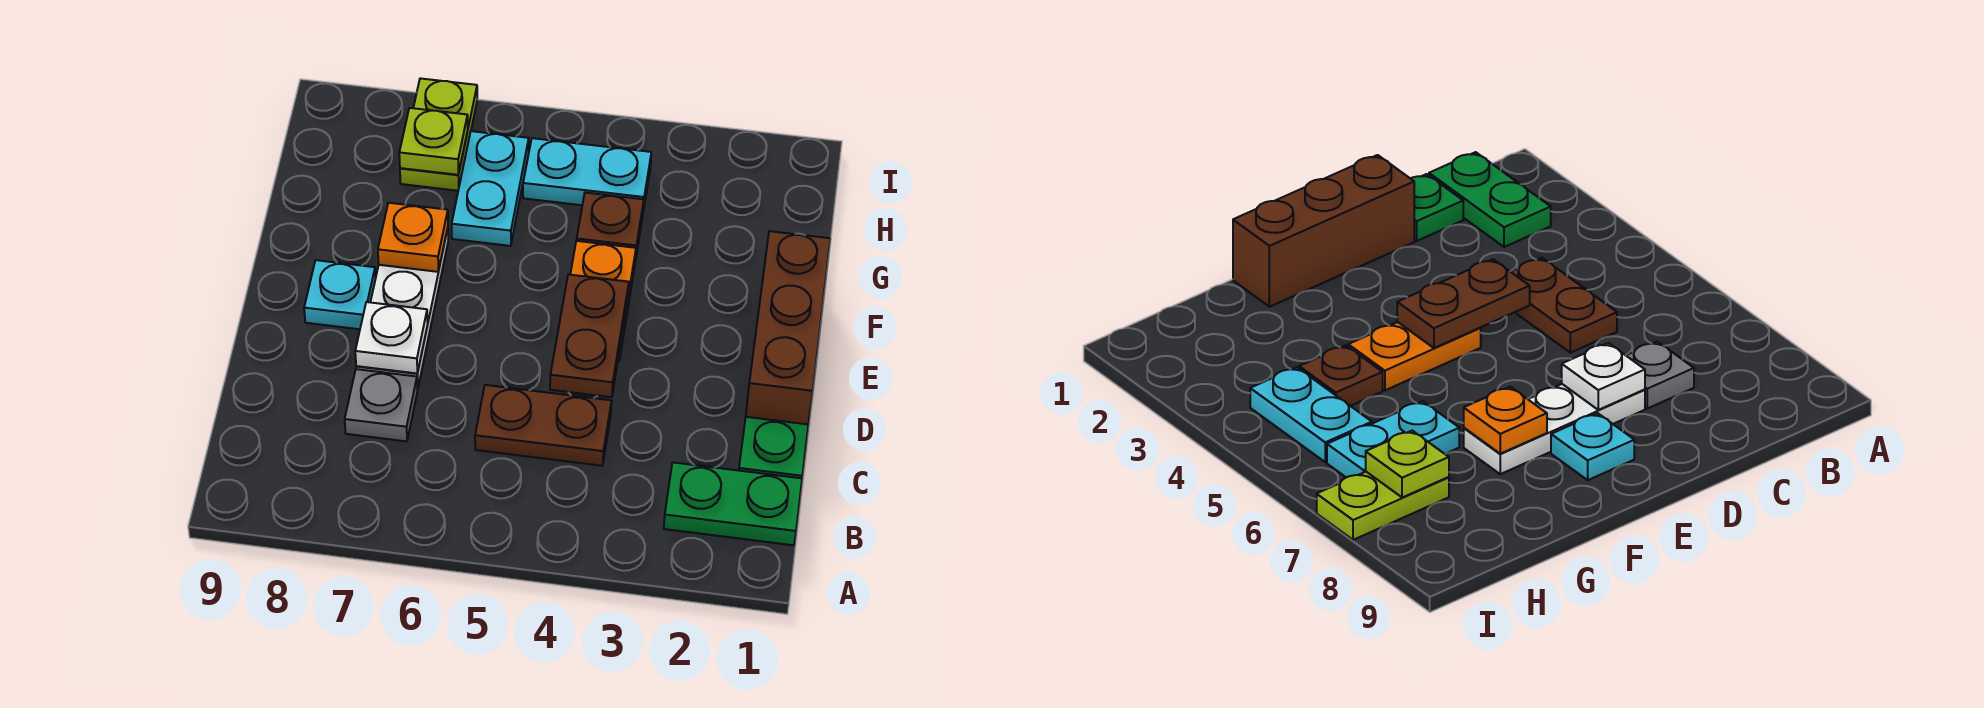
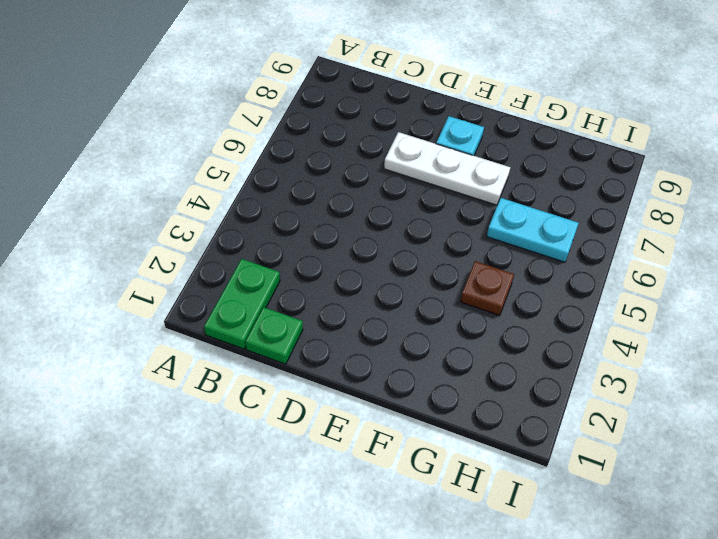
none -> brown plate C4:C5 level 1
none -> grey plate C7 level 1
none -> brown brick D1:F1 level 1

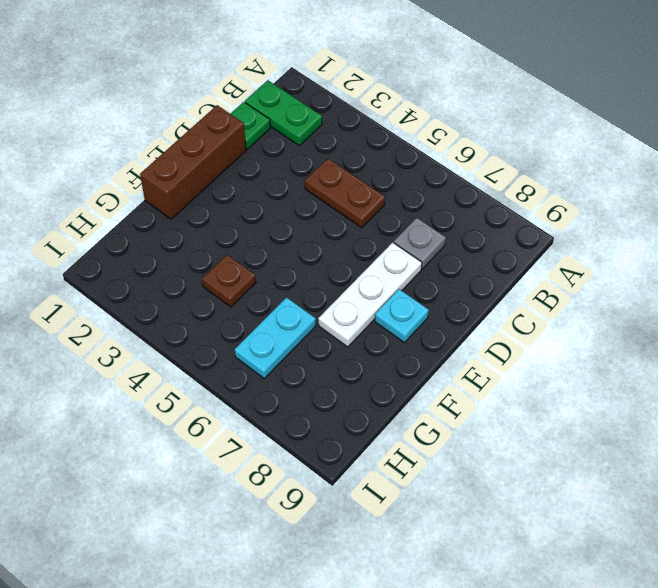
none -> orange plate E4:F4 level 1
none -> cyan plate H4:H5 level 1
none -> lime plate H7:I7 level 1

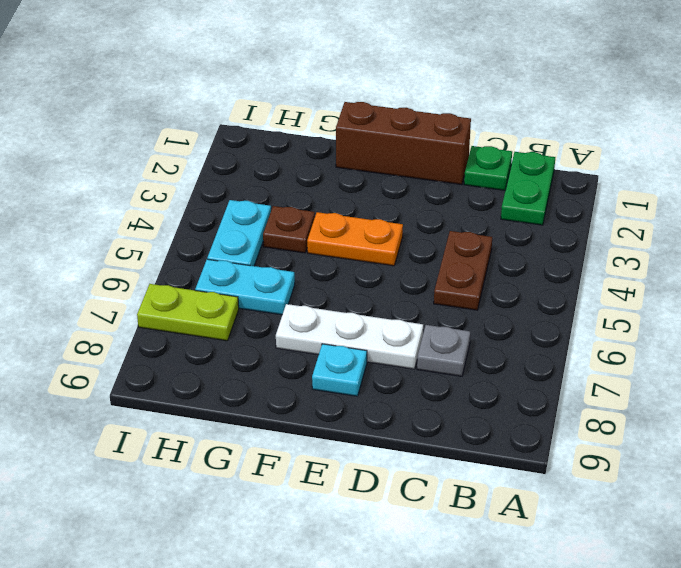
none -> brown plate D4:E4 level 2
none -> white plate D7 level 2
none -> orange plate F7 level 2

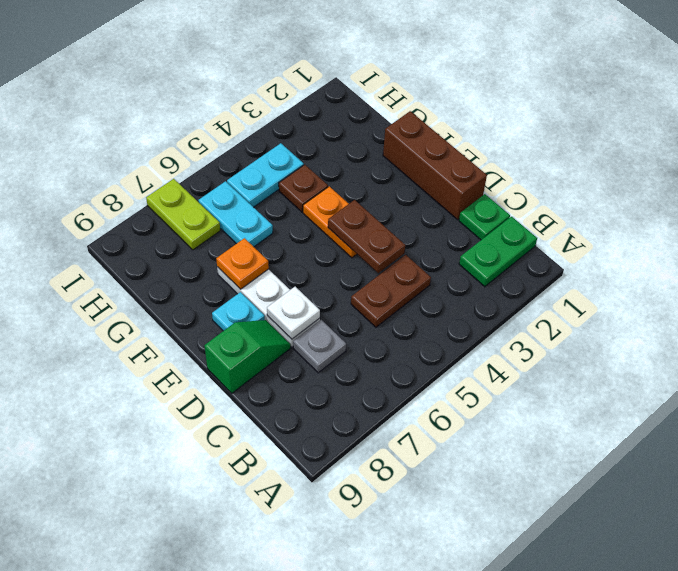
green slope D8:D9 level 1 top 9 -> none
none -> lime plate H7 level 2

